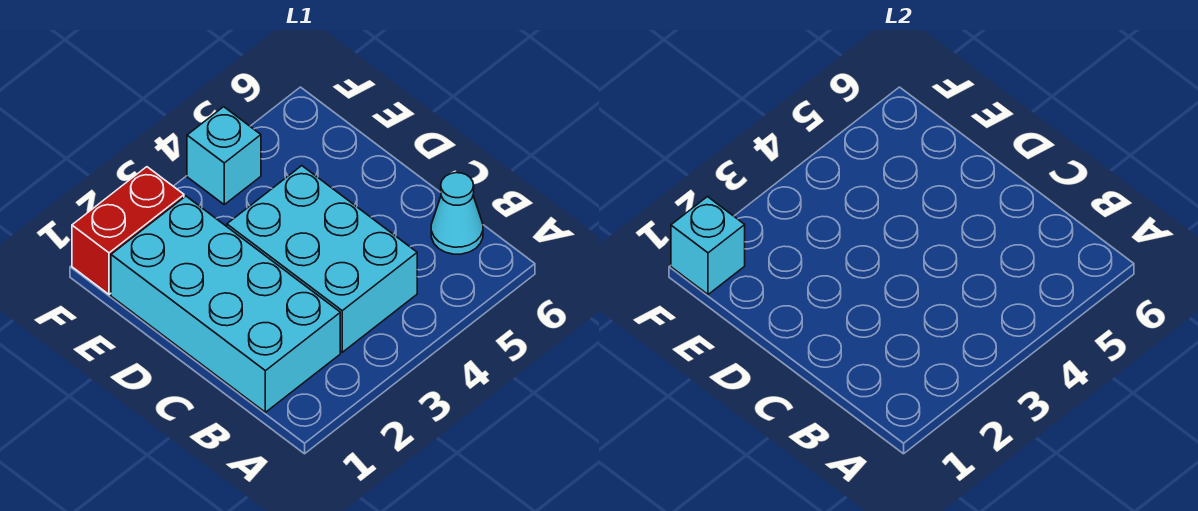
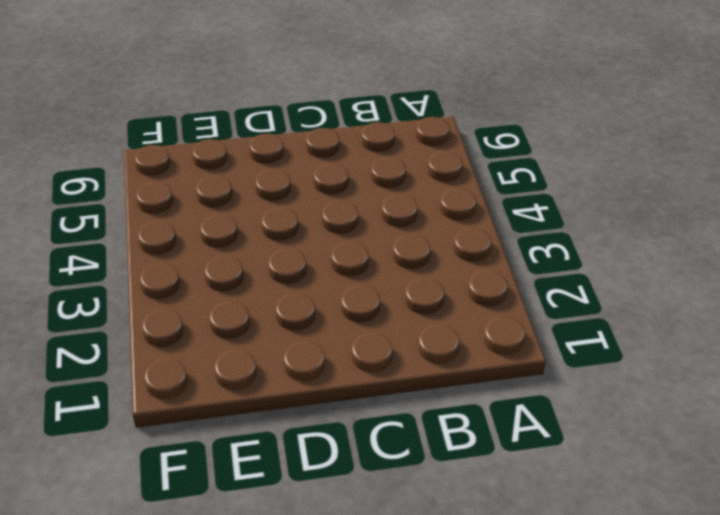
none -> cyan brick B1:E2 level 1
none -> cyan brick B3:D4 level 1

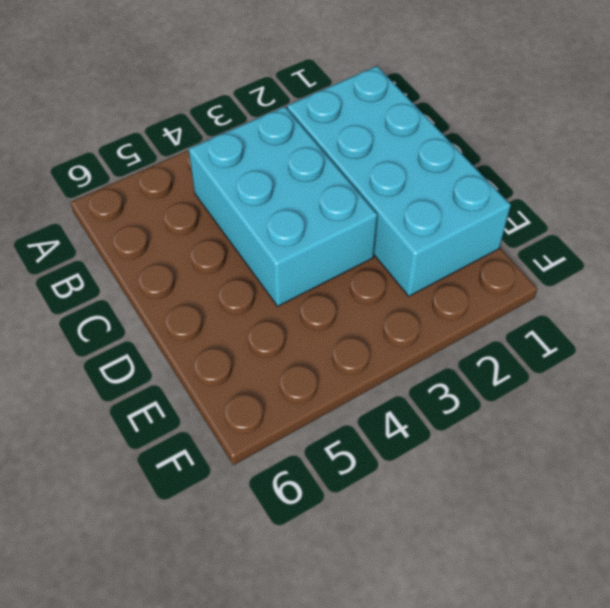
none -> cyan cone B6 level 1
none -> red brick F1:F2 level 1

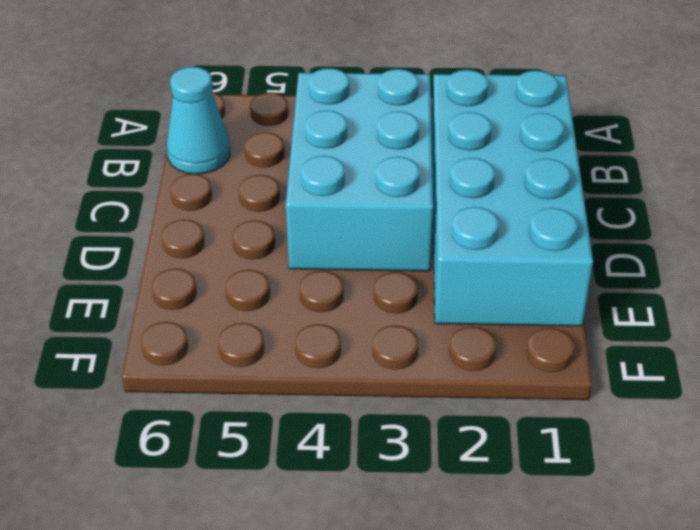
none -> red brick F1:F2 level 1
none -> cyan brick F4 level 1

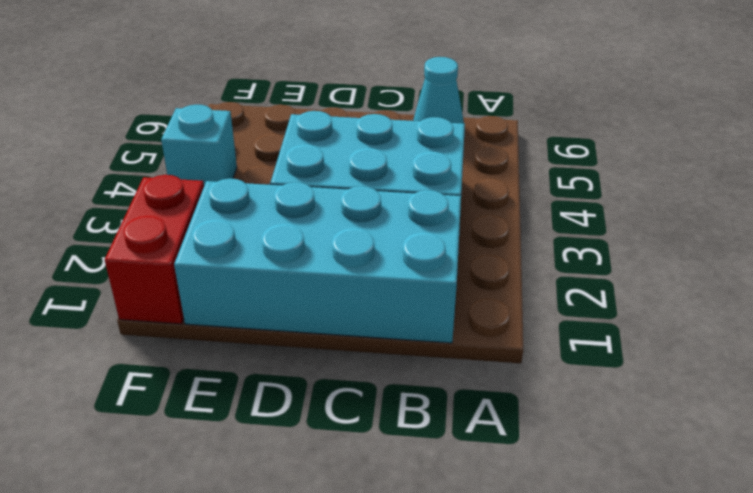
none -> cyan brick F1 level 2

